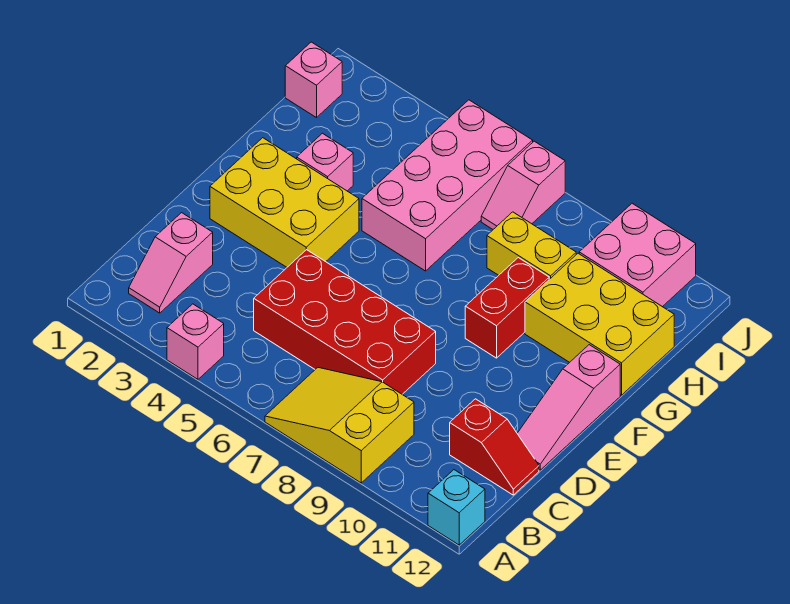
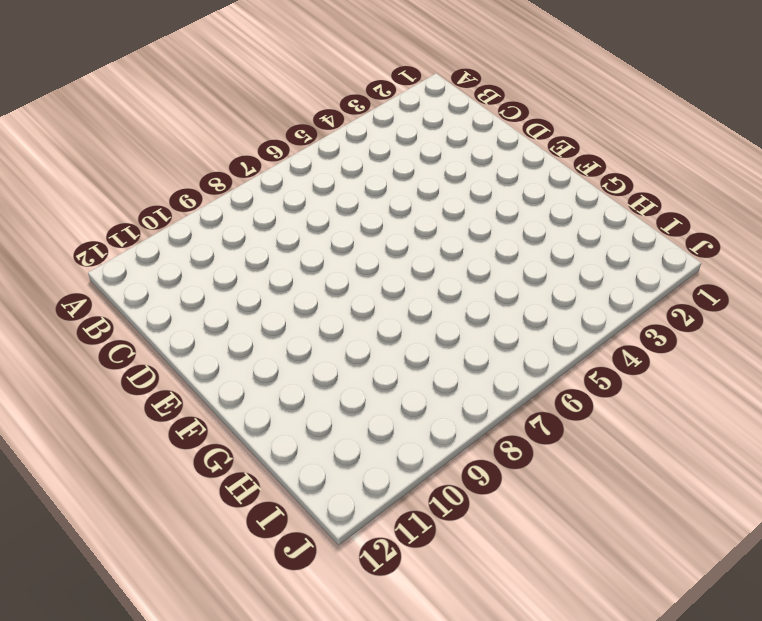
none -> pink brick A4 level 1
none -> yellow slope A7:B9 level 1 top 9
none -> cyan brick A12 level 1

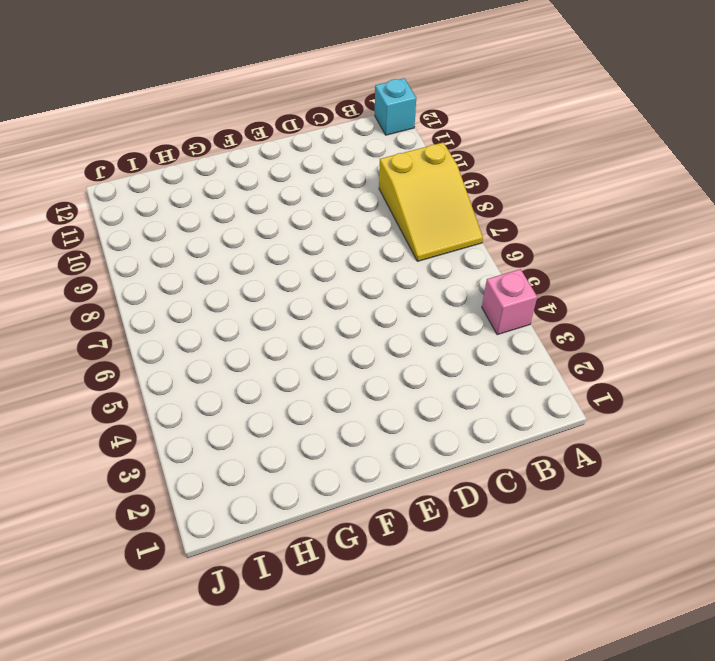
none -> pink slope B2:C2 level 1 top C
none -> red brick C5:D8 level 1
none -> red slope C11:C12 level 1 top 11

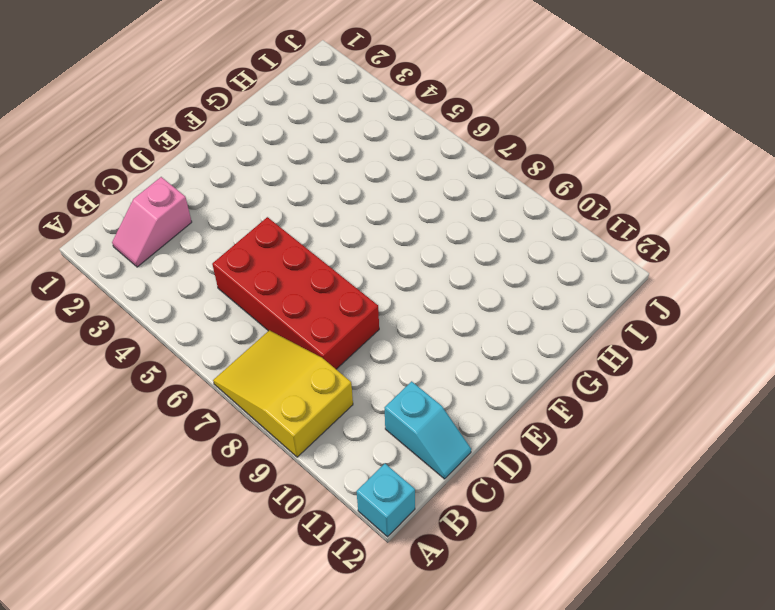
cyan slope C11:C12 level 1 top 11 -> red slope C11:C12 level 1 top 11
none -> pink brick A4 level 1
none -> pink slope D12:F12 level 1 top F
none -> yellow brick E2:F4 level 1

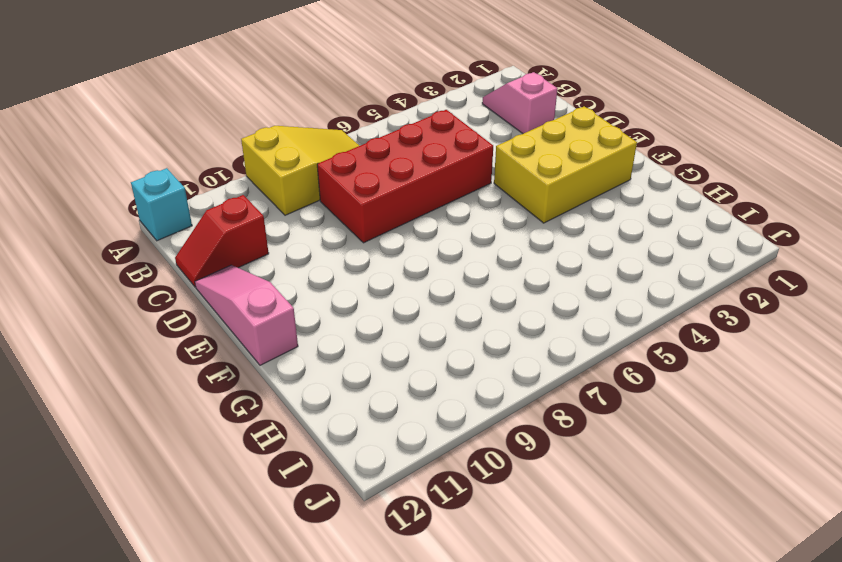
none -> pink brick A4 level 1
none -> red brick F9:G9 level 1
none -> pink brick G3 level 1

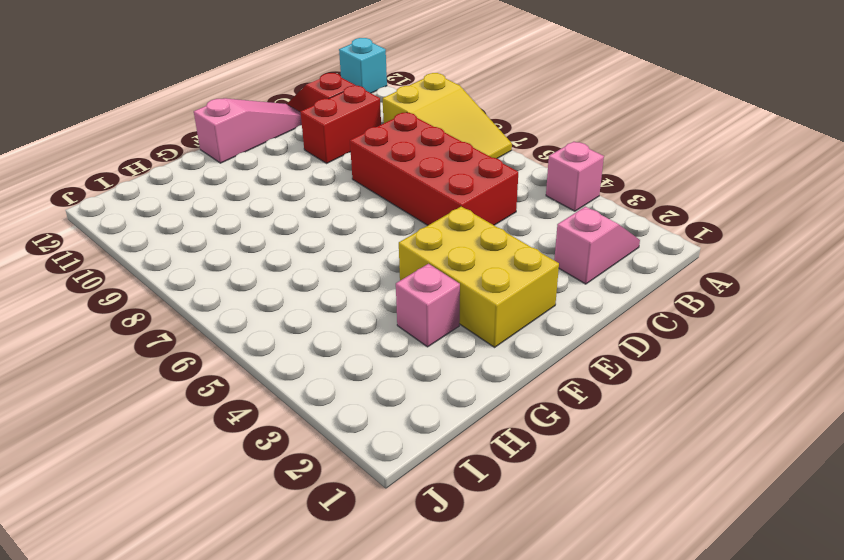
red brick C10:D10 level 1 -> red brick F9:G9 level 1
none -> pink brick G5:J6 level 1
none -> yellow brick G10:H12 level 1
none -> yellow brick H8:H9 level 1

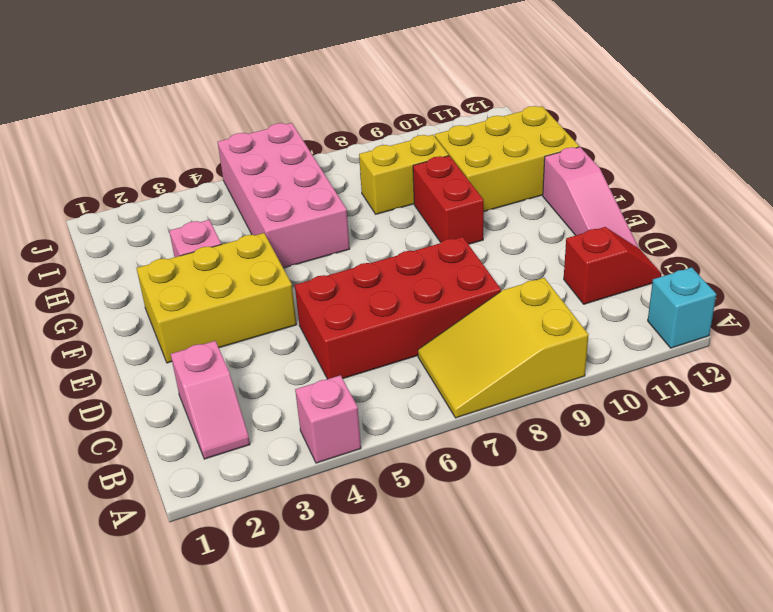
none -> pink brick I1 level 1
none -> pink slope I7:J7 level 1 top J
none -> pink brick I10:J11 level 1

